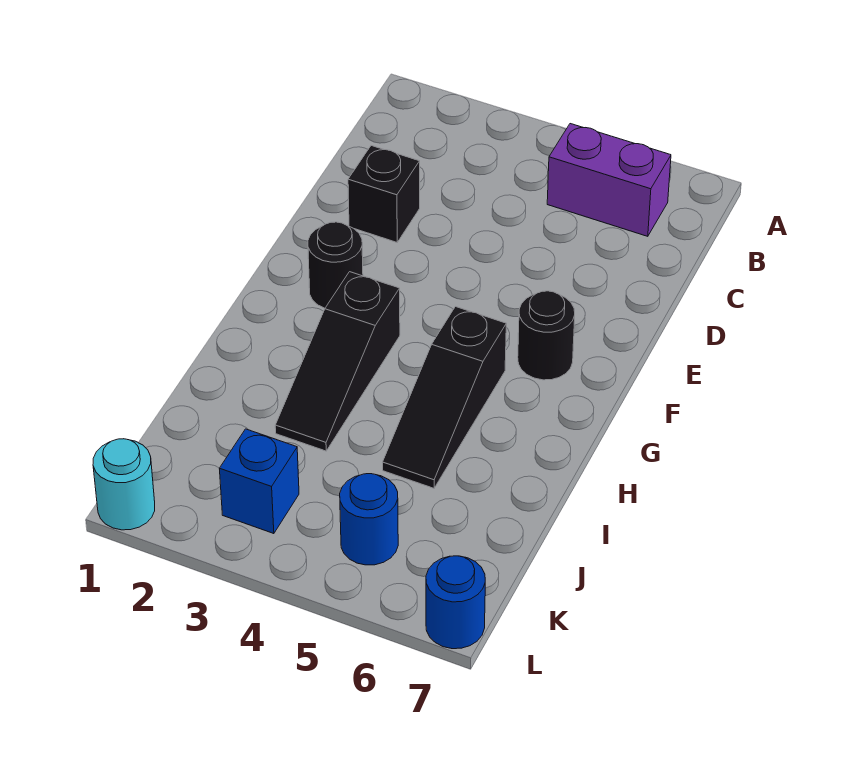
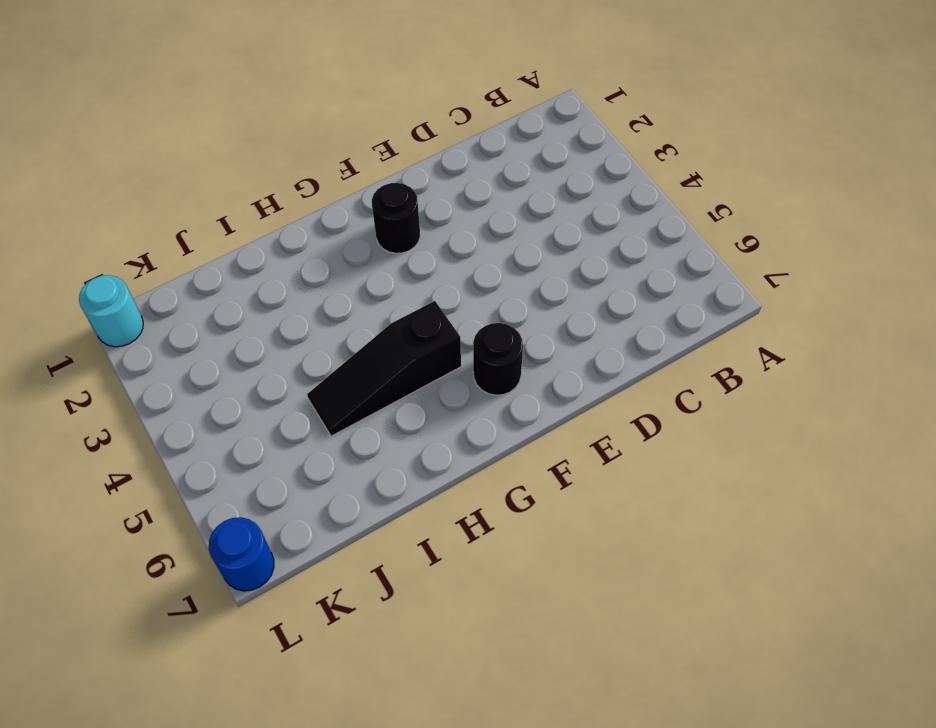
none -> purple brick B5:B6 level 1
none -> black brick D2 level 1

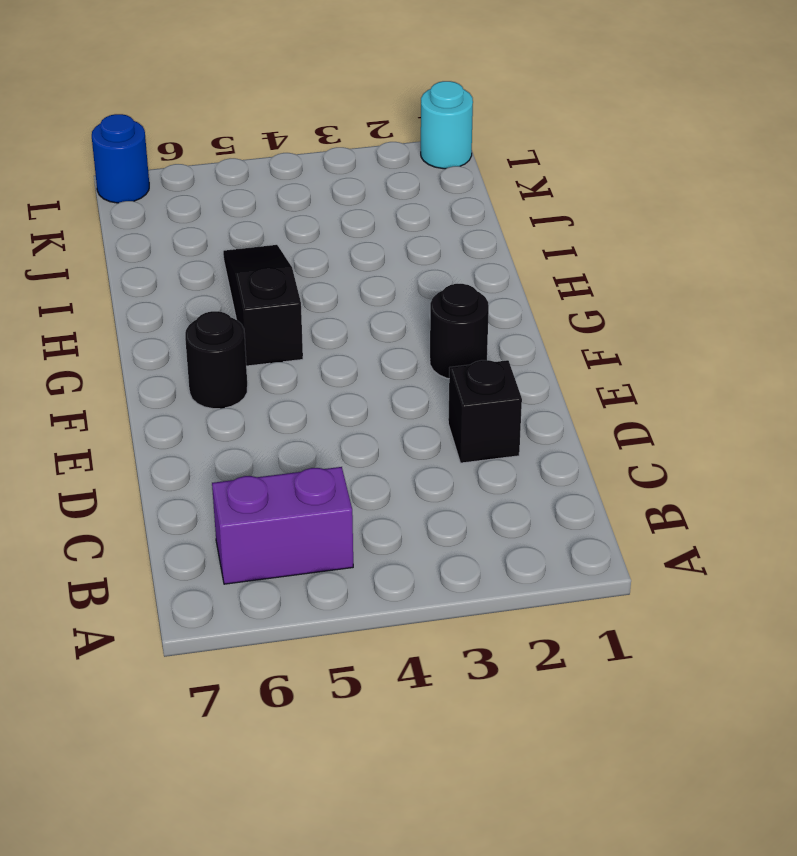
none -> black slope G3:I3 level 1 top G
none -> blue brick K3 level 1

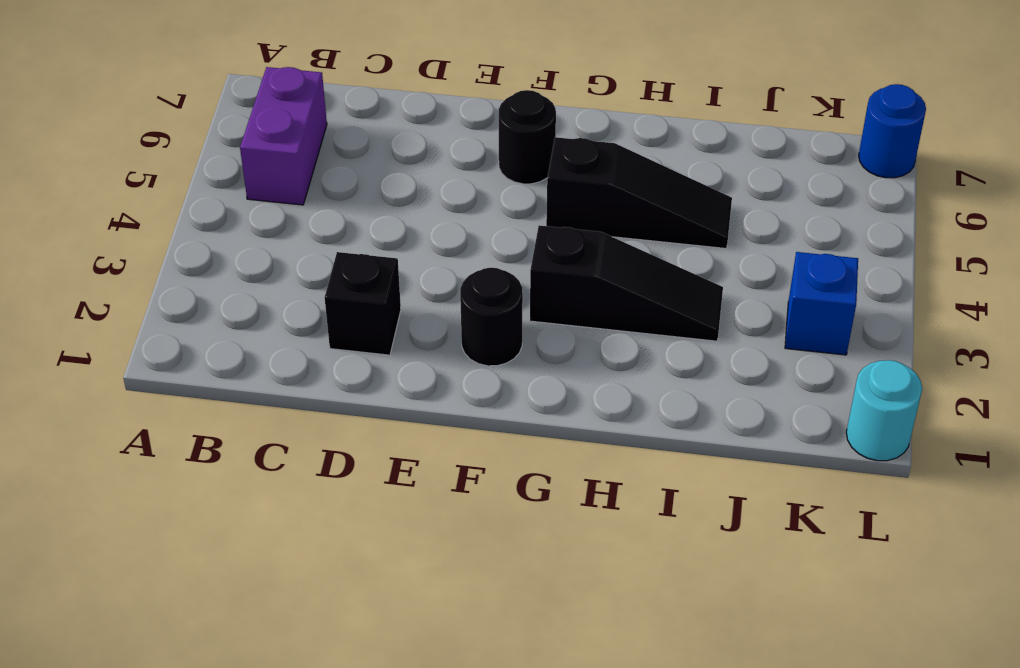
none -> blue round brick K5 level 1

